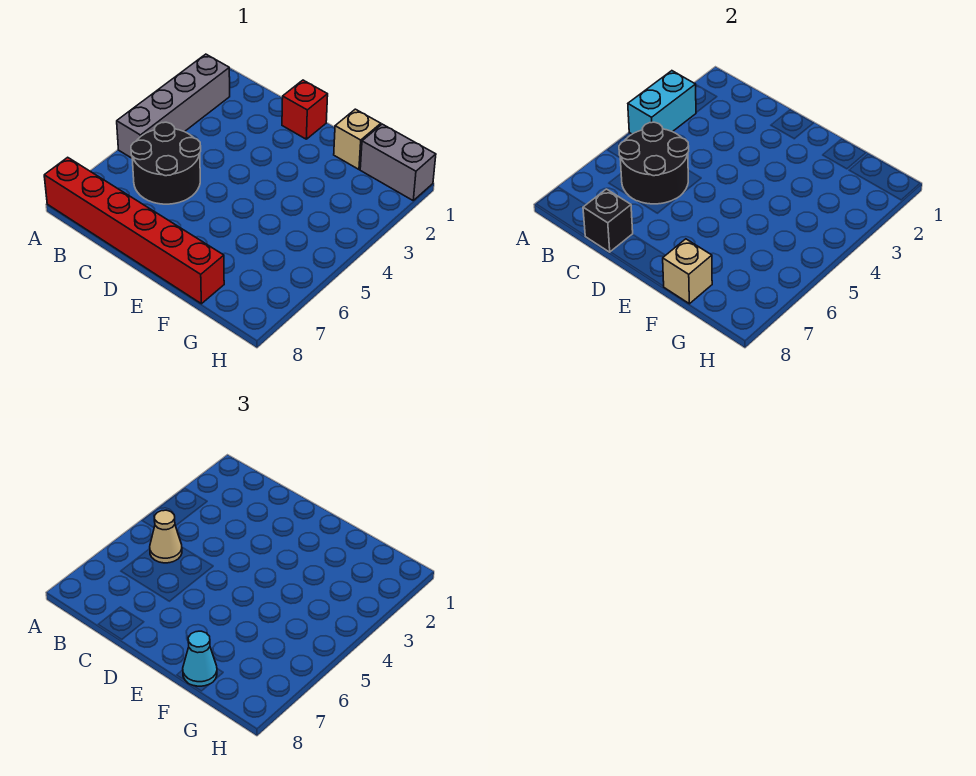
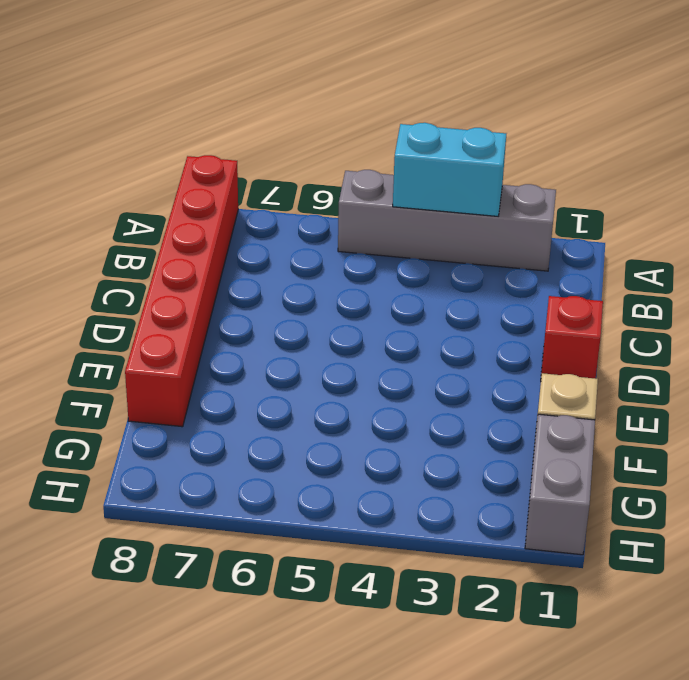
none -> black round brick B5:C6 level 1
none -> black round brick B5:C6 level 2
none -> black brick C8 level 2

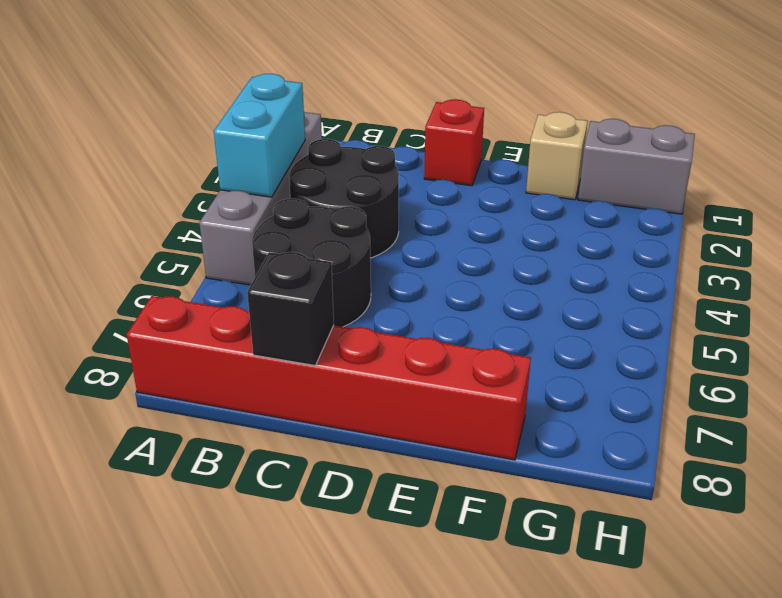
black round brick B3:C4 level 1 -> black round brick B5:C6 level 2
none -> tan brick F8 level 2
none -> tan cone B5 level 3
none -> cyan cone F8 level 3

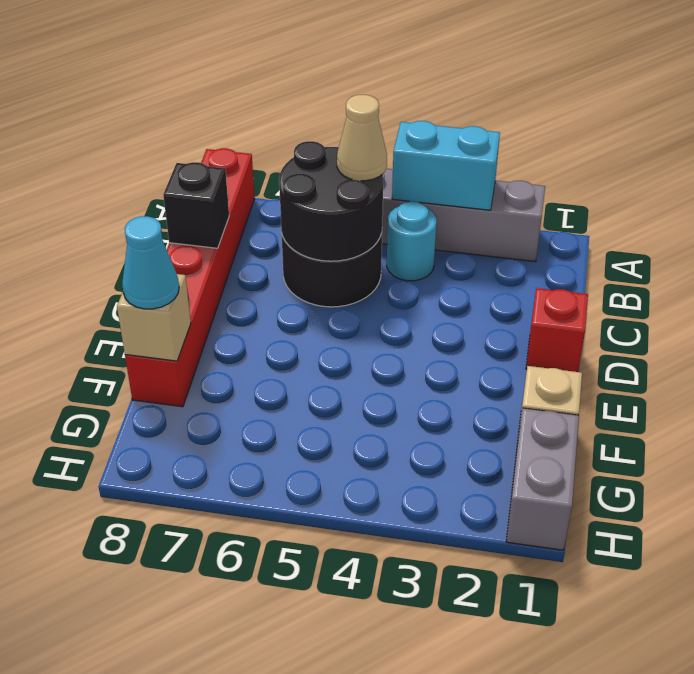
cyan round brick B4 level 1 -> none

